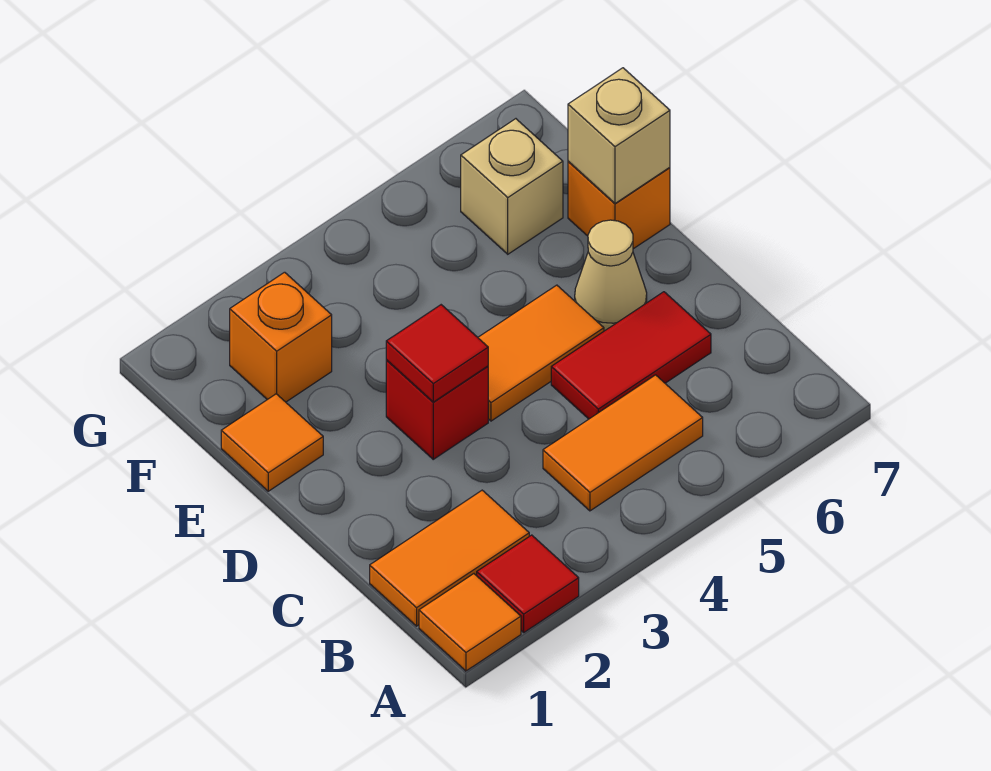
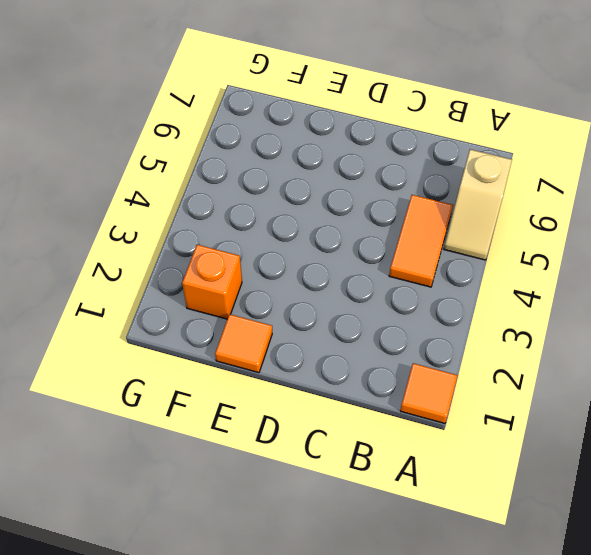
tan slope A5:A6 level 1 top 6 -> none
none -> red tile A2 level 1
none -> orange tile B1:B2 level 1
none -> red tile C5:C6 level 1

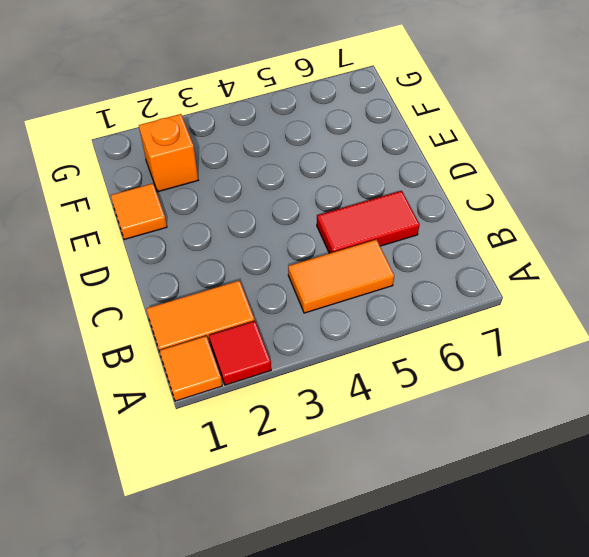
none -> red brick D3 level 1
none -> orange tile D4:D5 level 1
none -> tan cone D6 level 1

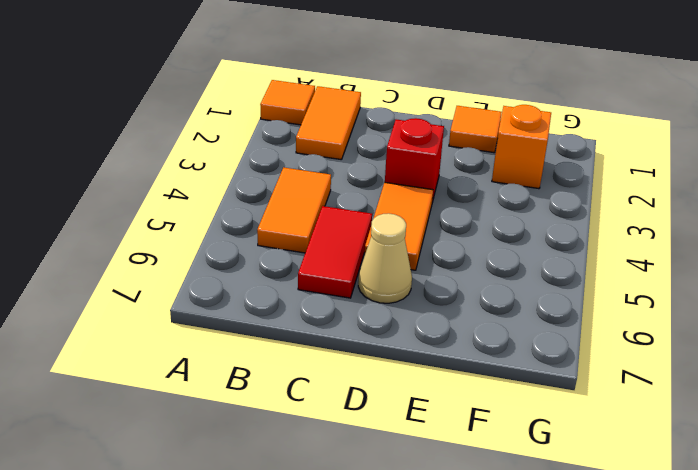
none -> red tile A2 level 1
none -> orange brick E7 level 1
none -> tan brick F6 level 1

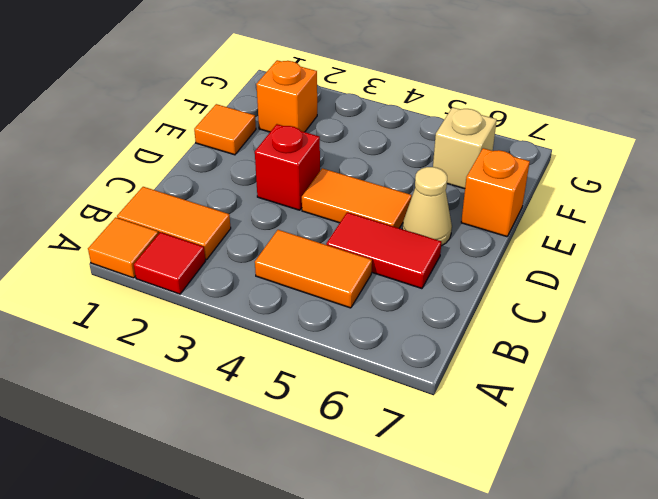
none -> red tile D3 level 2
none -> tan brick E7 level 2

